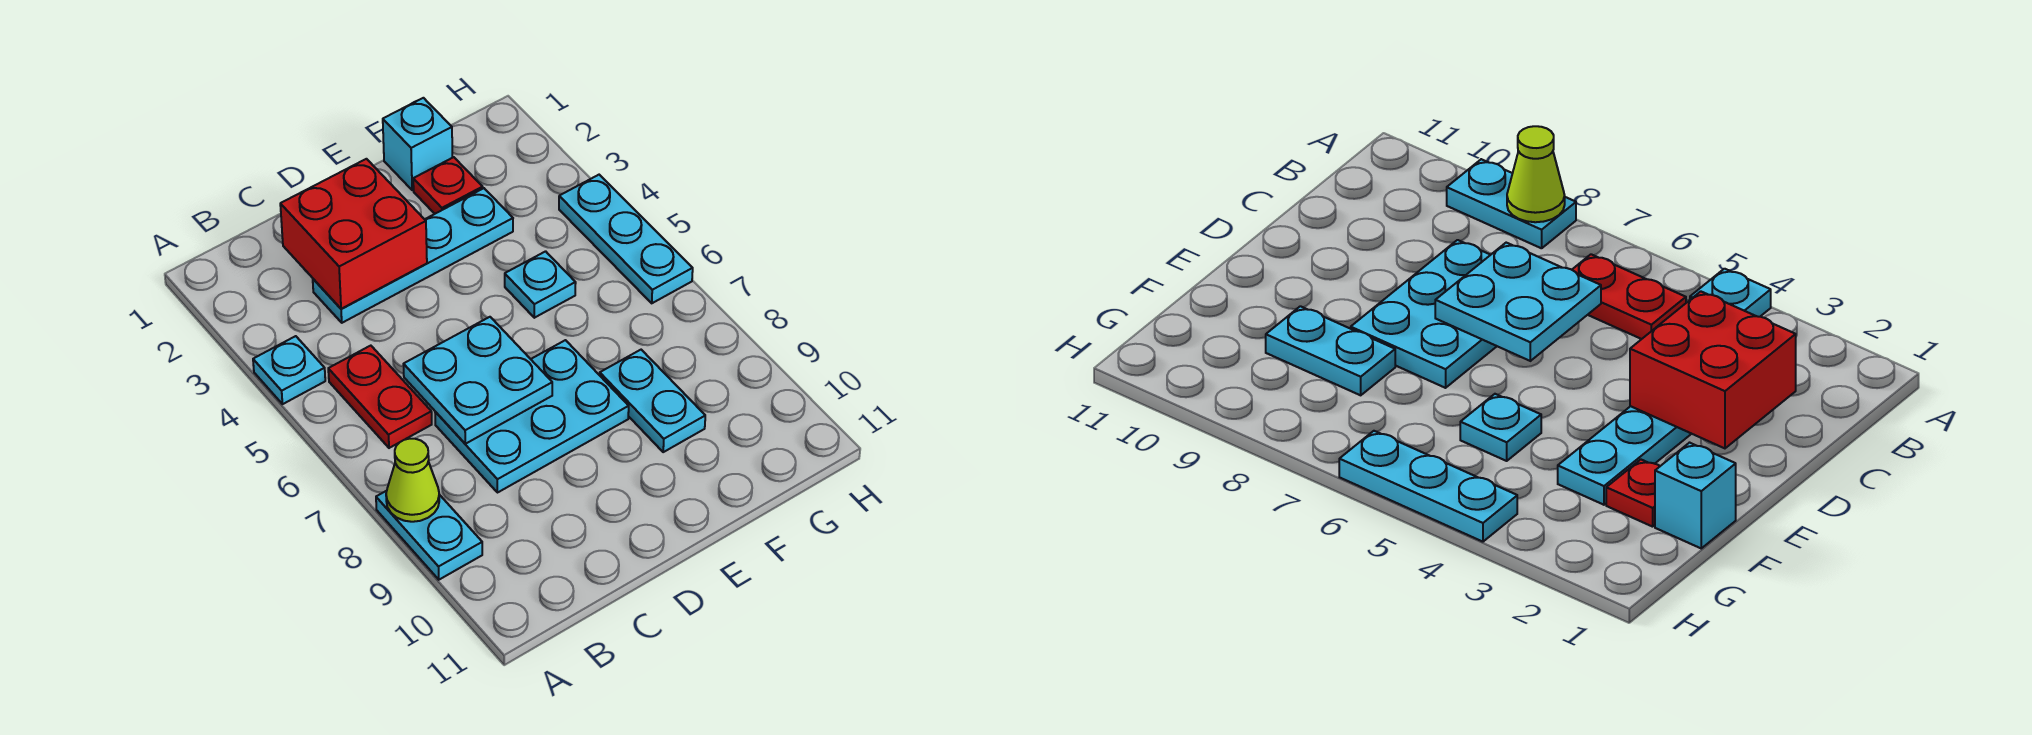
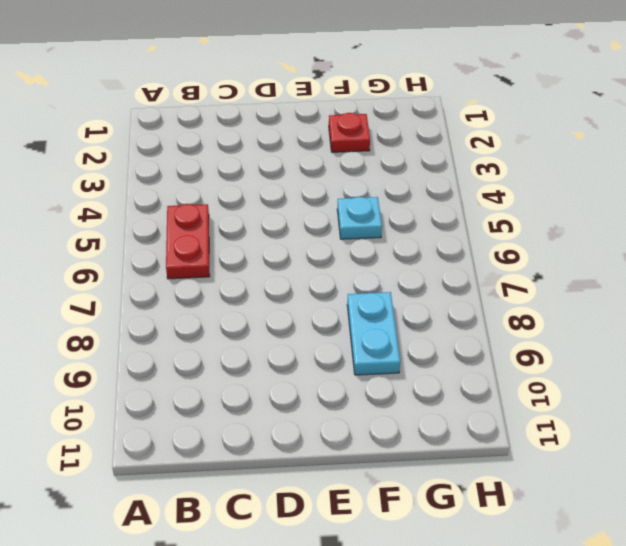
none -> cyan plate A4 level 1
none -> cyan plate A8:A9 level 1
none -> cyan plate C3:F3 level 1

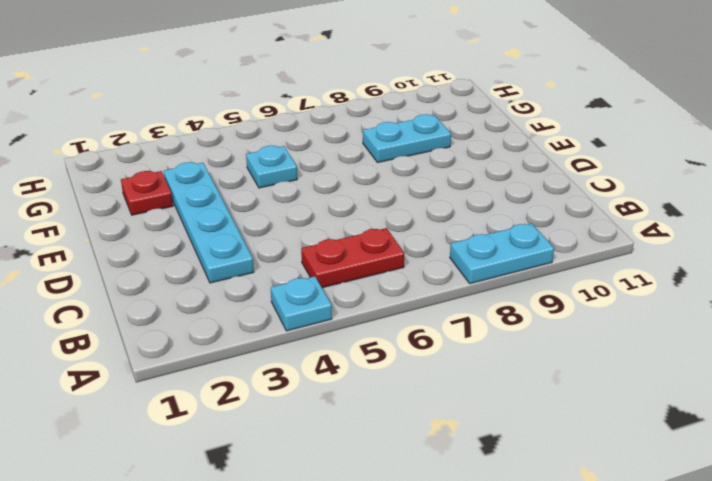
none -> cyan plate C7:E8 level 1
none -> cyan brick F1 level 1
none -> cyan plate H4:H6 level 1

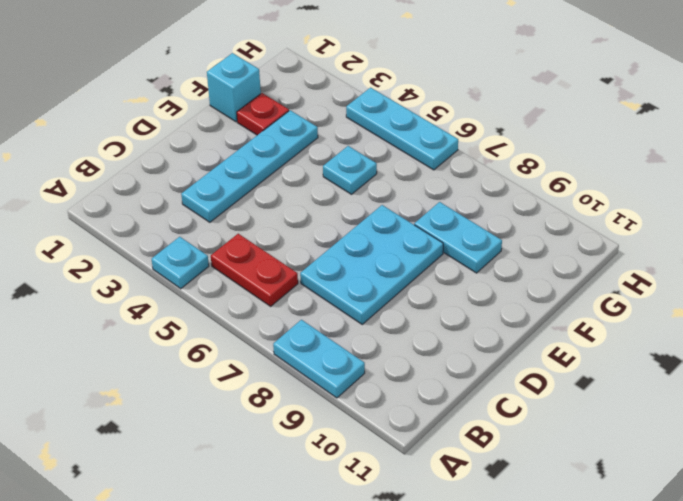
none -> lime cone A8 level 2
none -> red brick C2:D3 level 2
none -> cyan plate C6:D7 level 2

